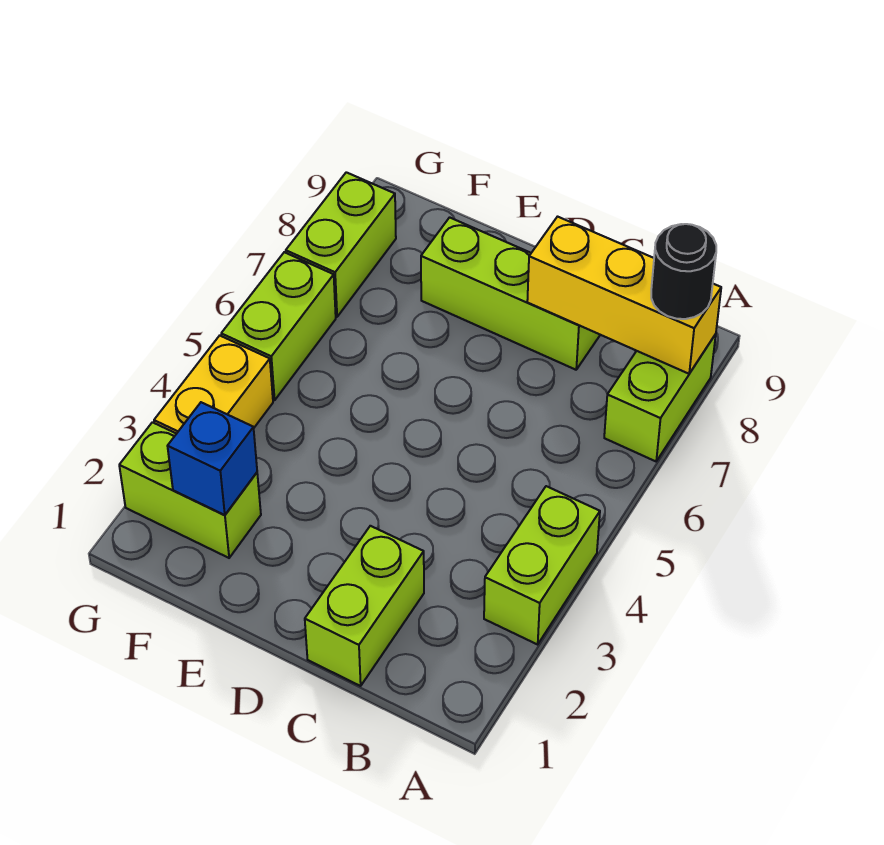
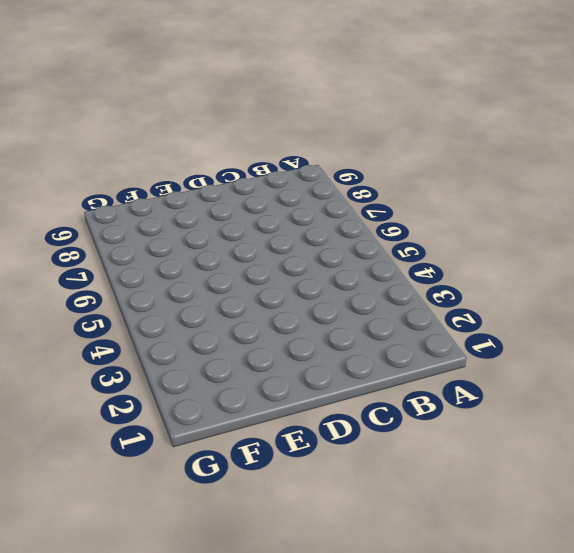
none -> lime brick A3:A4 level 1
none -> lime brick A7:A8 level 1

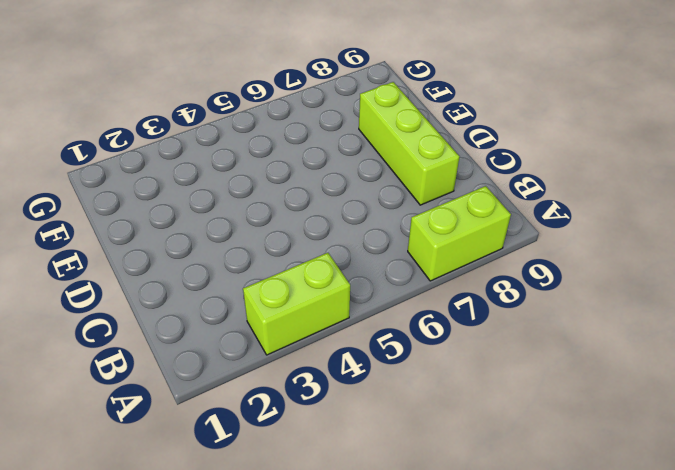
none -> lime brick C1:C2 level 1
none -> lime brick F2:G2 level 1

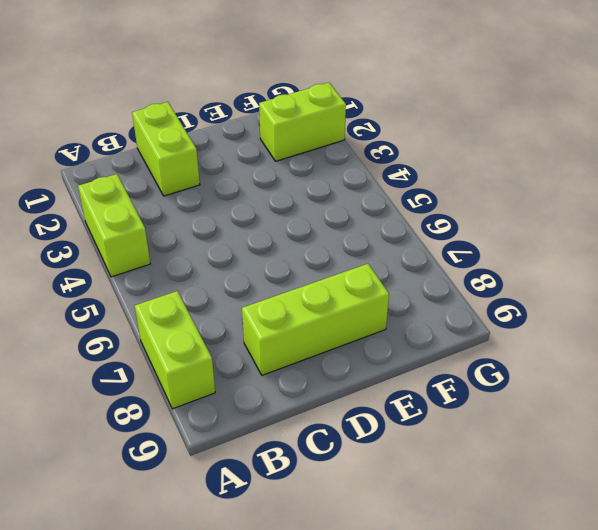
none -> yellow brick G3:G4 level 1
none -> lime brick G5:G6 level 1

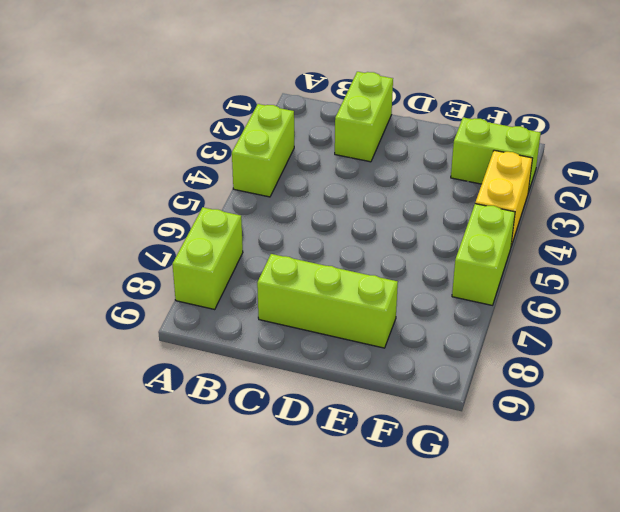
none -> lime brick G7:G8 level 1
none -> yellow brick A8:C8 level 2

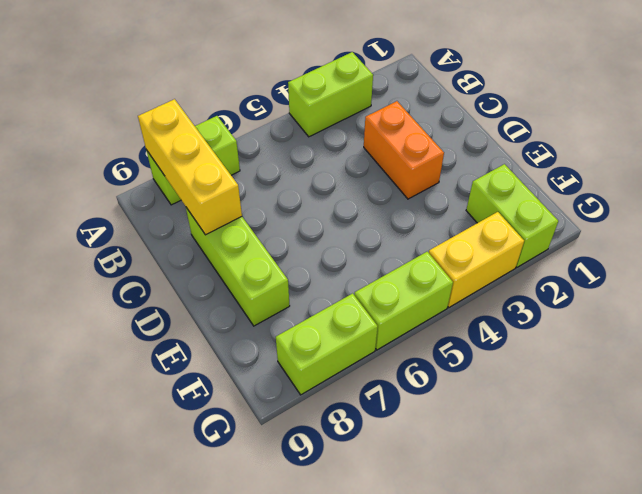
orange brick C3:D3 level 1 -> none
none -> lime brick C1:C2 level 1
none -> blue brick F2 level 2

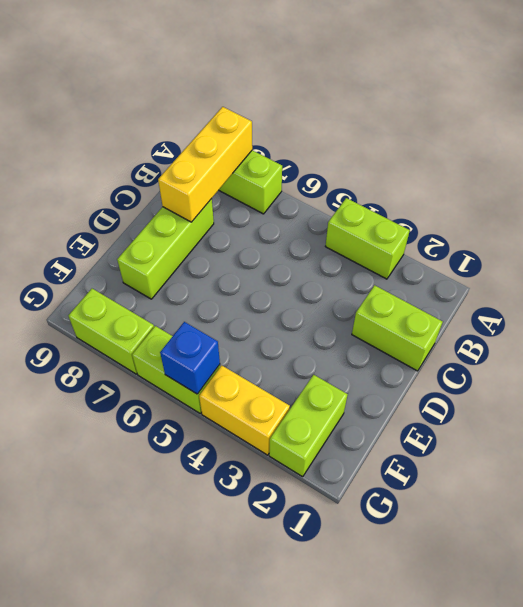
blue brick G5 level 2 -> blue brick F2 level 2
none -> black round brick A8 level 3

